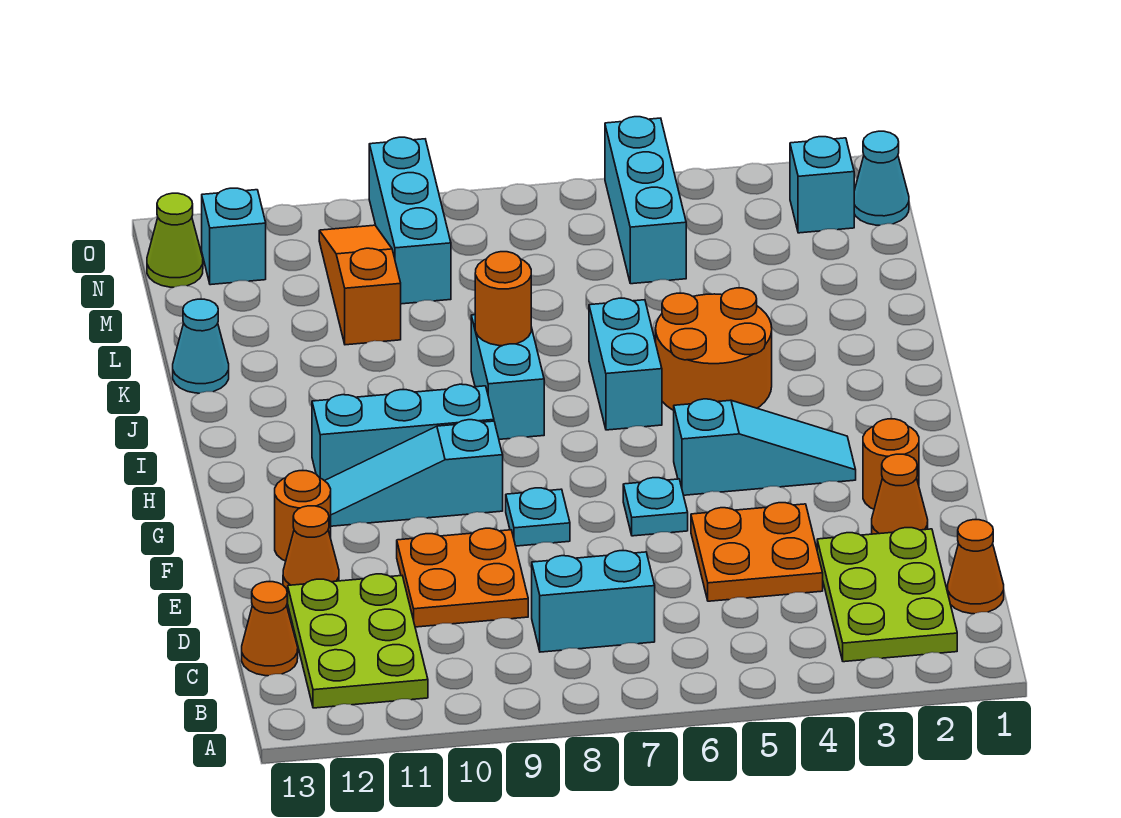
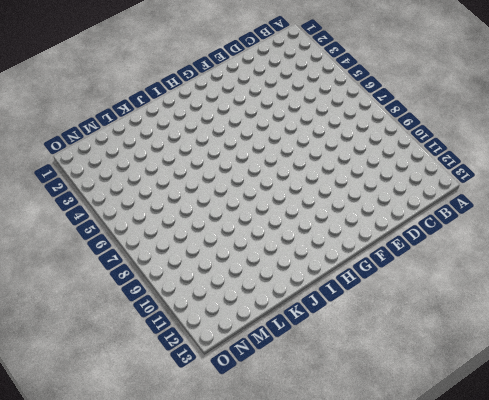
none -> lime plate B2:D3 level 1
none -> lime plate B11:D12 level 1
none -> orange cone C1 level 1

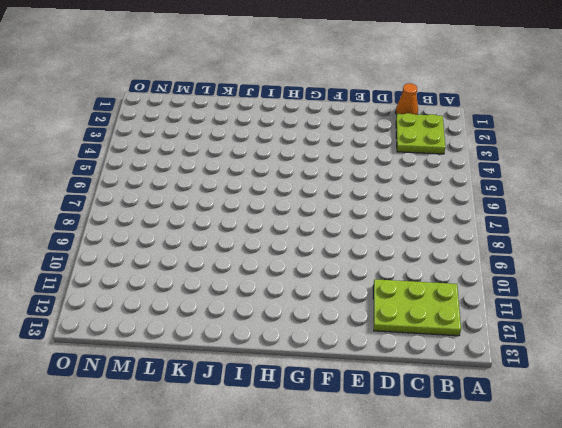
lime plate B2:C3 level 1 -> lime plate B2:D3 level 1
none -> cyan brick C7:C8 level 1
none -> orange cone C13 level 1
none -> orange plate D4:E5 level 1

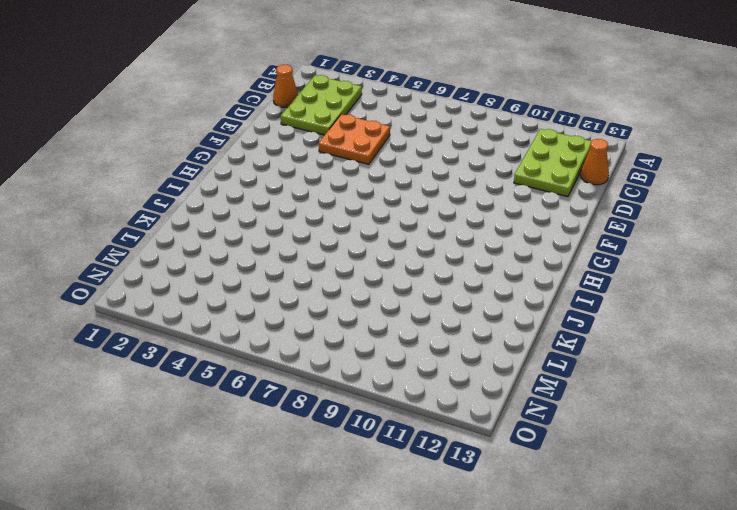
none -> cyan brick C7:C8 level 1
none -> orange plate D9:E10 level 1
none -> orange cone E2 level 1

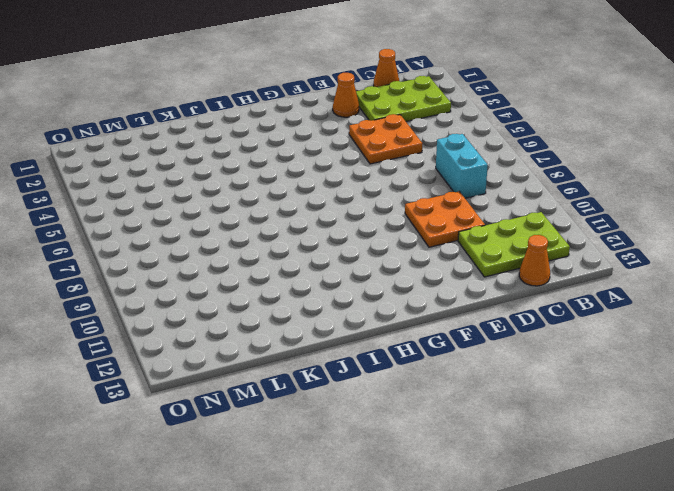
none -> orange cone E12 level 1
none -> orange round brick F2 level 1
none -> cyan plate F6 level 1

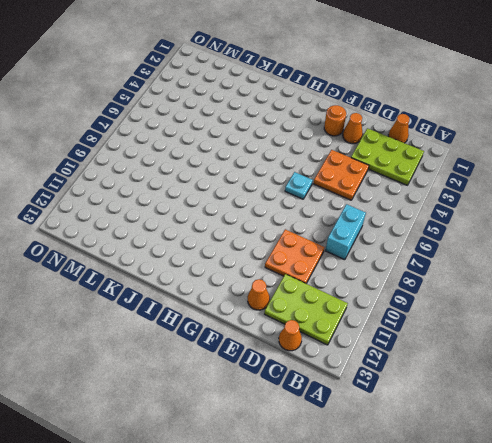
none -> cyan plate F8 level 1
none -> orange round brick F12 level 1
none -> cyan slope G3:G5 level 1 top 5

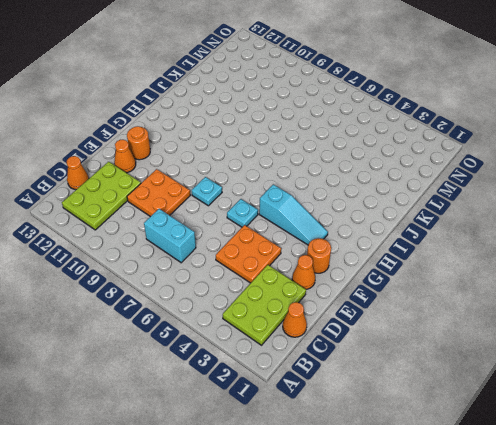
none -> cyan slope G9:G11 level 1 top 9
none -> cyan brick H9:H11 level 1
none -> orange round brick I4:J5 level 1

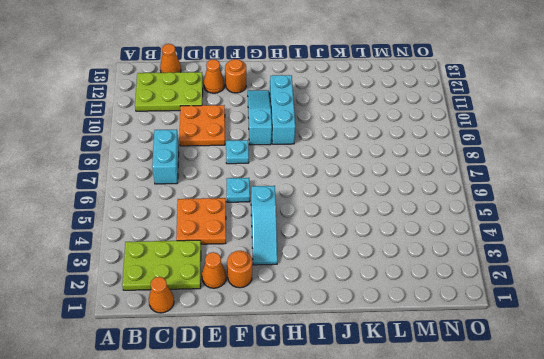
none -> orange round brick I4:J5 level 1
none -> cyan brick I6:J6 level 1
none -> cyan brick I8:J8 level 1

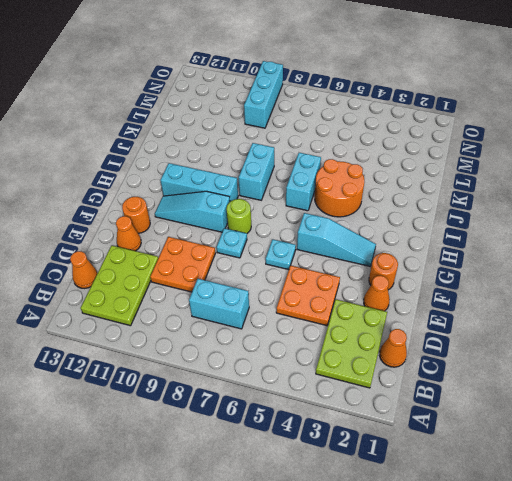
lime round brick G8 level 1 -> none
none -> cyan cone K13 level 1
none -> orange slope L10:N10 level 1 top L
none -> cyan brick M5:O5 level 1

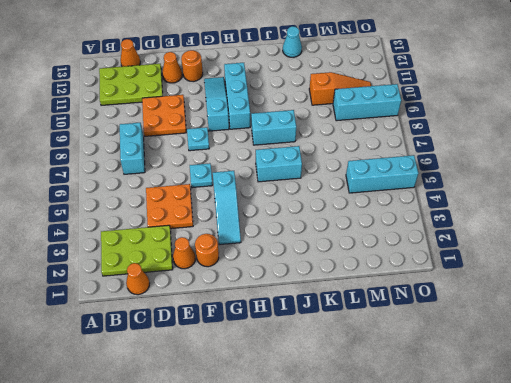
none -> orange round brick I4:J5 level 1
none -> cyan cone N1 level 1
none -> cyan brick N2 level 1

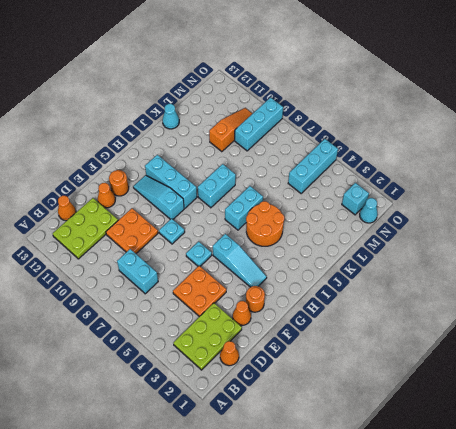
none -> cyan brick N12 level 1
none -> lime cone N13 level 1
none -> orange round brick J8 level 2

